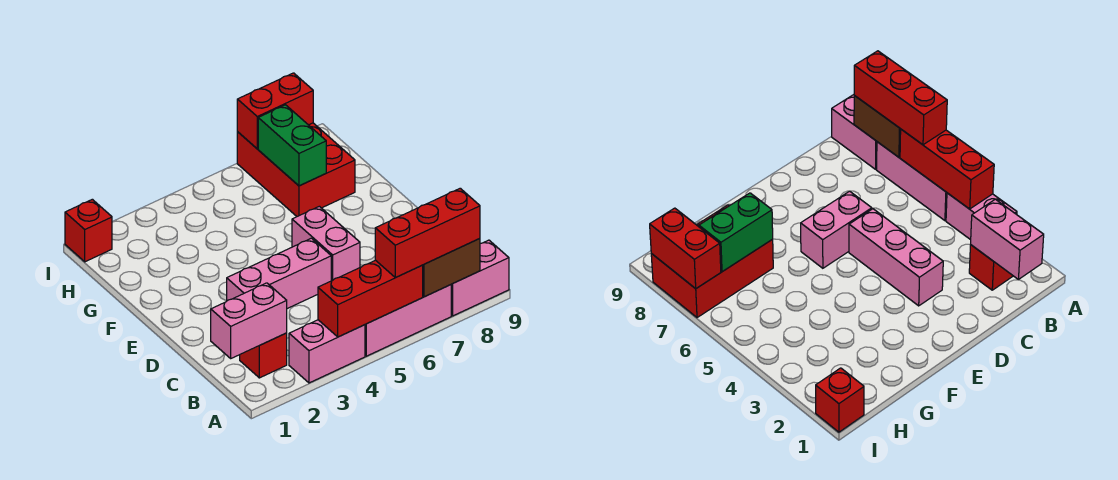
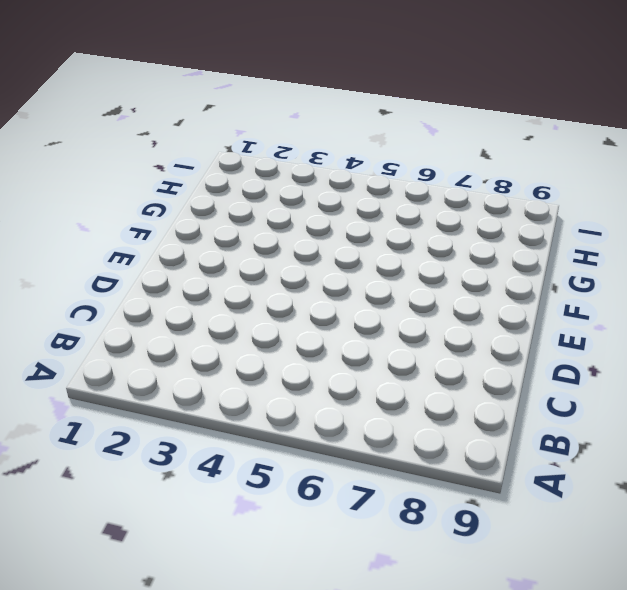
none -> pink brick A3:A4 level 1
none -> pink brick A5:A7 level 1
none -> pink brick A8:A9 level 1

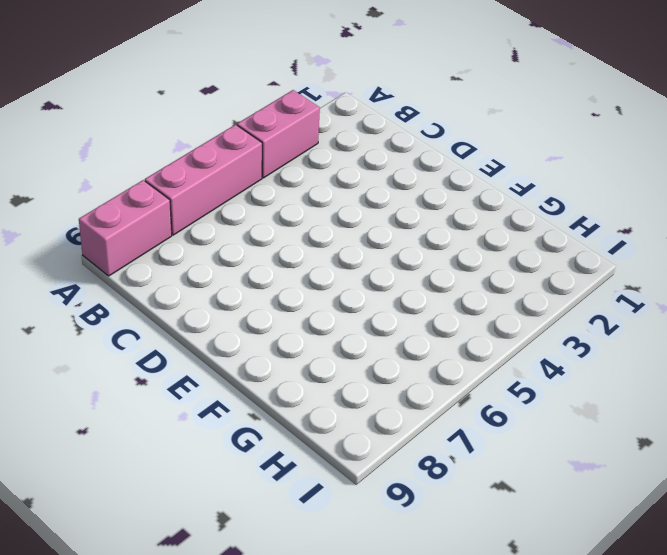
none -> red brick B2 level 1
none -> pink brick D3:D5 level 1
none -> pink brick D6:E6 level 1

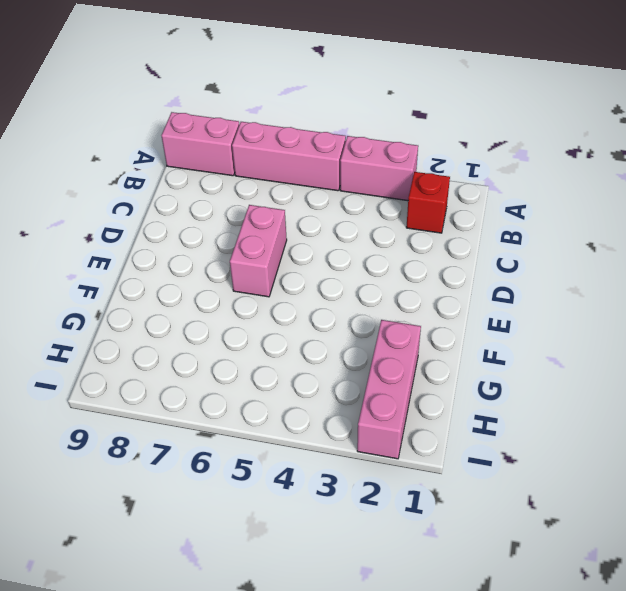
pink brick G2:I2 level 1 -> pink brick D3:D5 level 1
none -> red brick G7:I8 level 1
none -> red brick I1 level 1
none -> red brick A4:A6 level 2

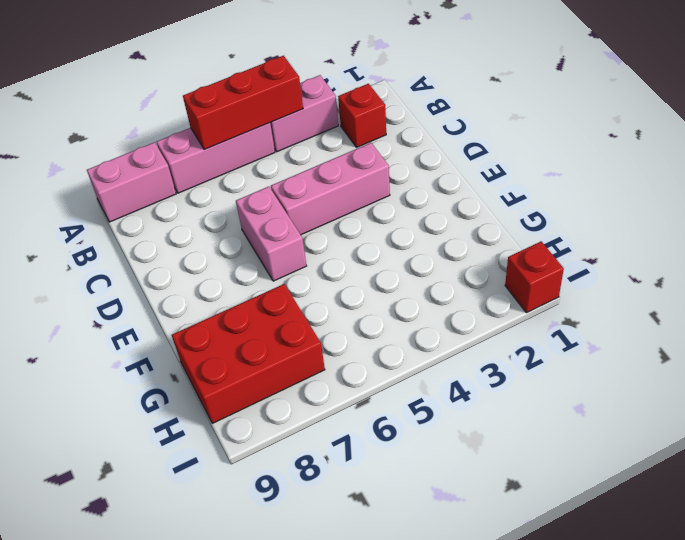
red brick G7:H9 level 1 -> red brick G7:I8 level 1
none -> brown brick A7:A8 level 2
none -> pink brick B1:B2 level 2
none -> green brick G7:H7 level 2

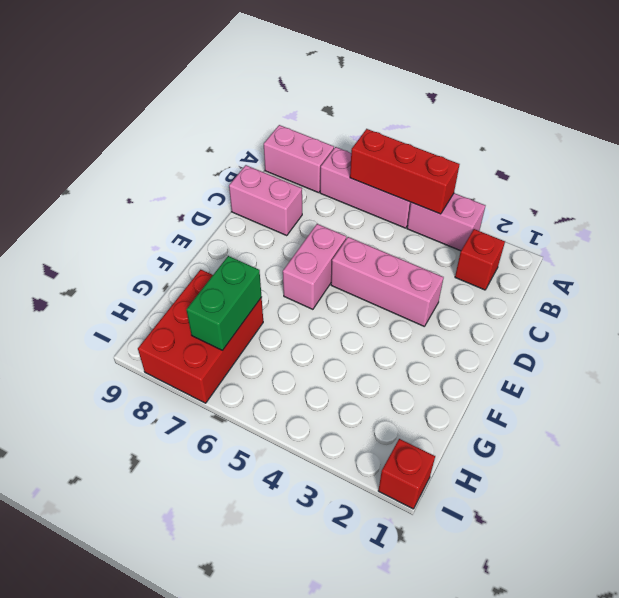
pink brick C8:C9 level 1 -> pink brick B1:B2 level 2
none -> brown brick A7:A8 level 2
none -> red brick I7:I8 level 2
none -> red brick A6:A8 level 3

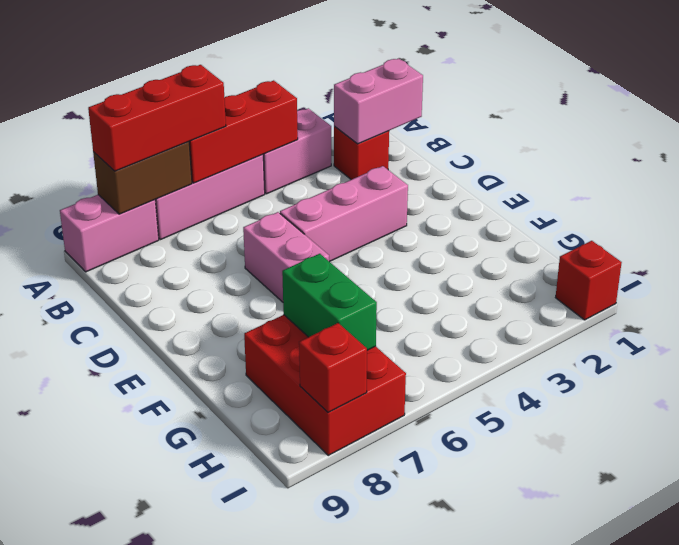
red brick I8 level 2 -> red brick I7:I8 level 2

